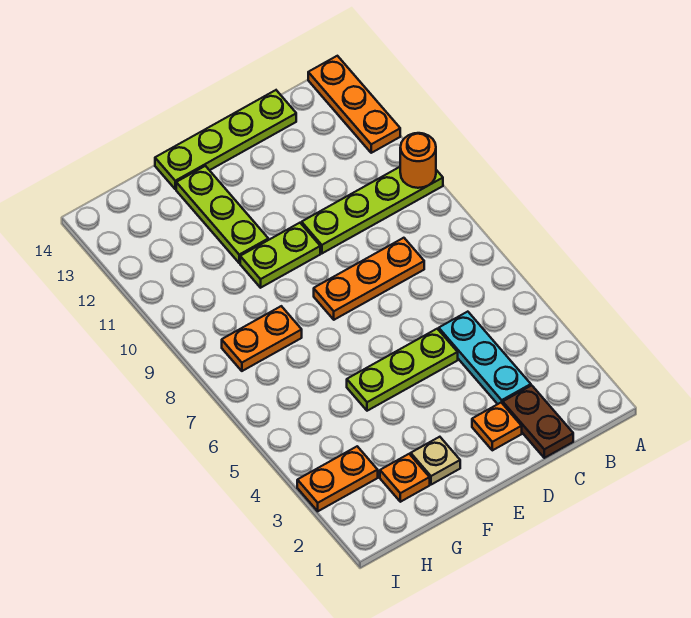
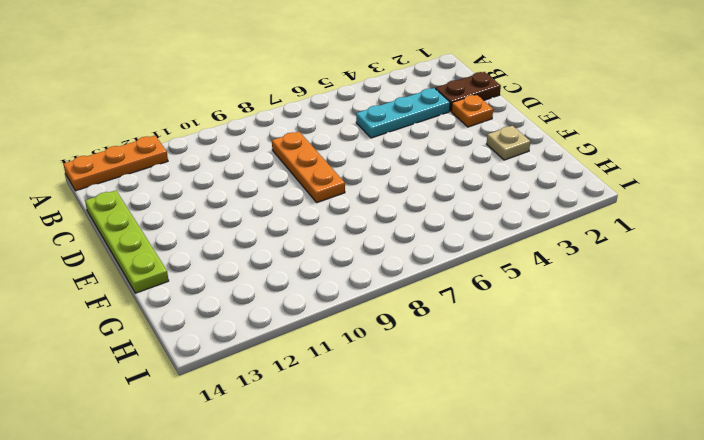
none -> lime plate A10:D10 level 1
none -> lime plate D5:F5 level 1
none -> lime plate E10:F10 level 1

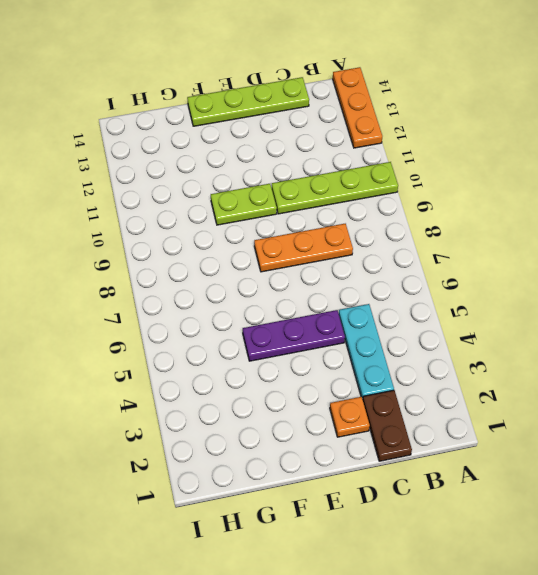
purple plate D5:F5 level 1 -> lime plate D5:F5 level 1
none -> tan plate F2 level 1
none -> lime plate F11:F13 level 1
none -> orange plate G2 level 1

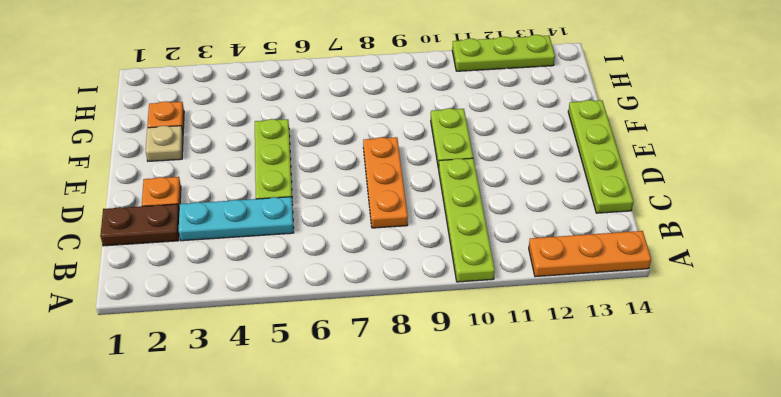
lime plate I11:I13 level 1 -> lime plate F11:F13 level 1
none -> orange plate G8:H8 level 1
none -> orange plate H3:I3 level 1
none -> orange round brick A10 level 2

